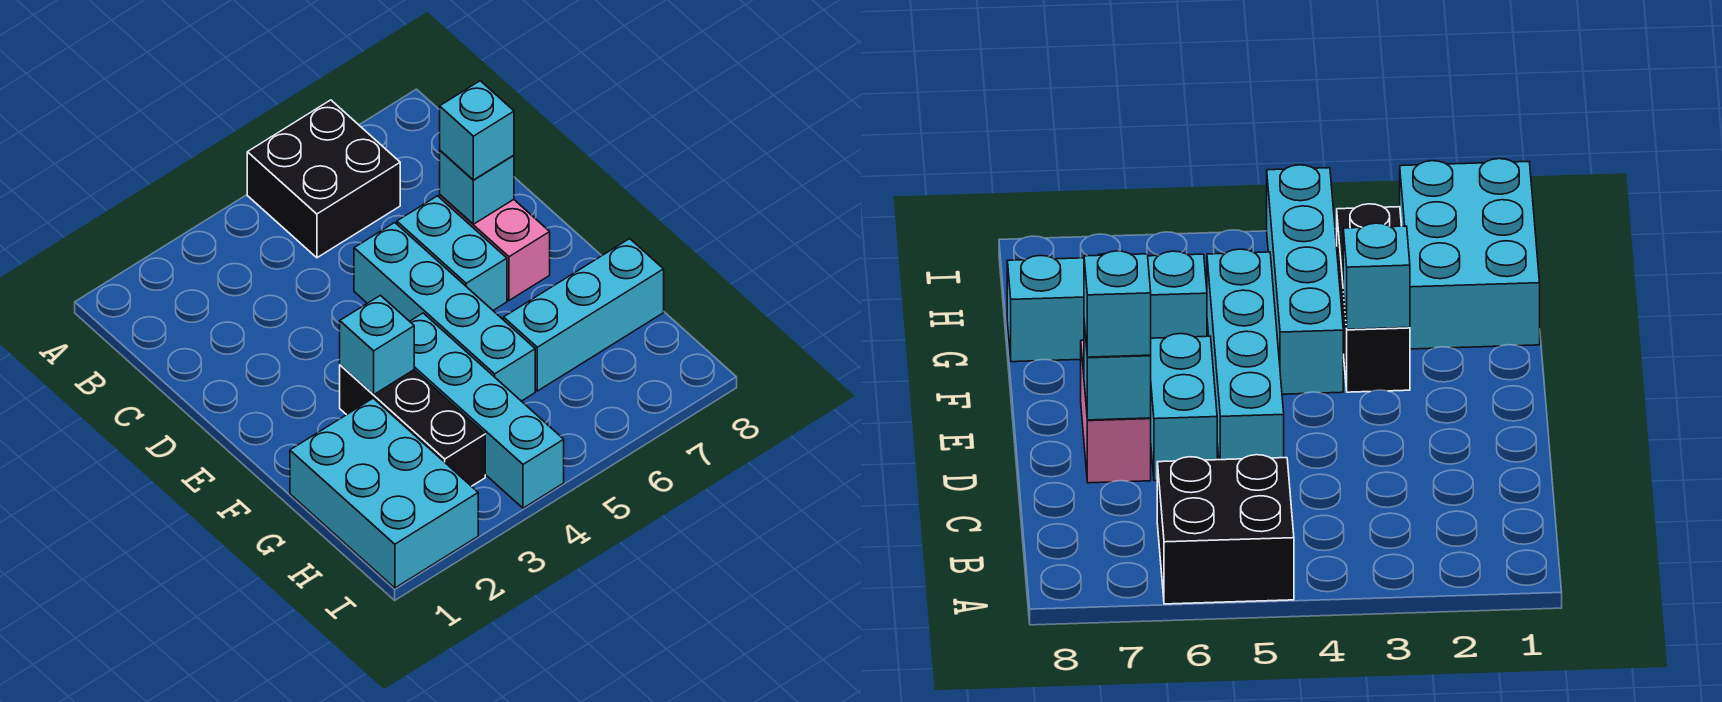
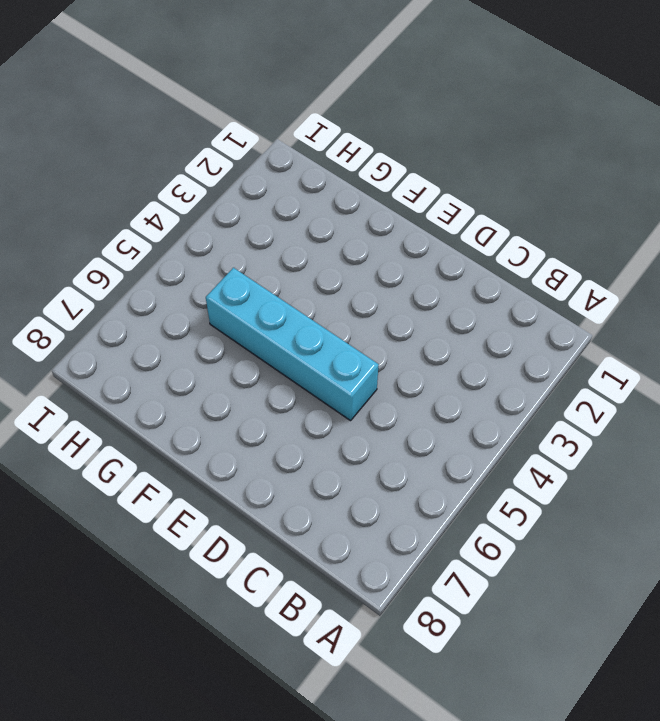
none -> black brick A5:B6 level 1
none -> cyan brick D6:E6 level 1

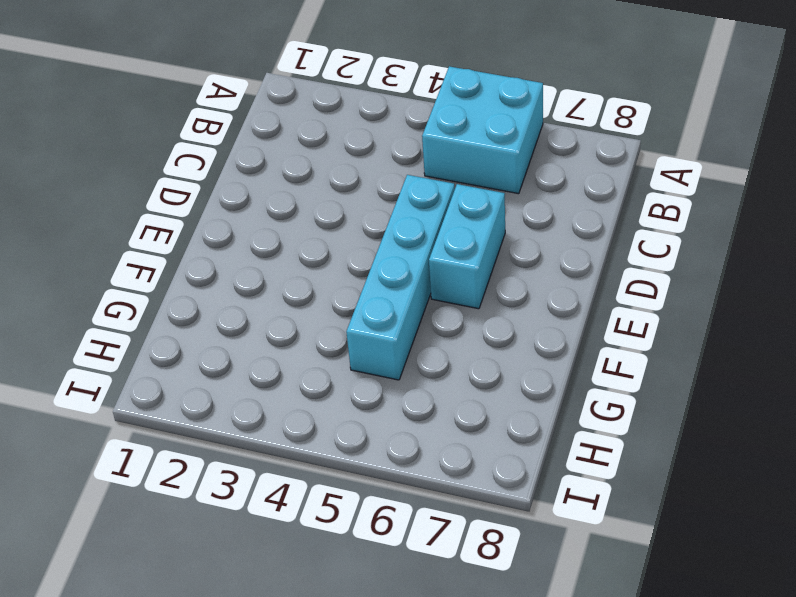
cyan brick A5:B6 level 1 -> black brick A5:B6 level 1
none -> pink brick D7:E7 level 1
none -> black brick F3:H3 level 1

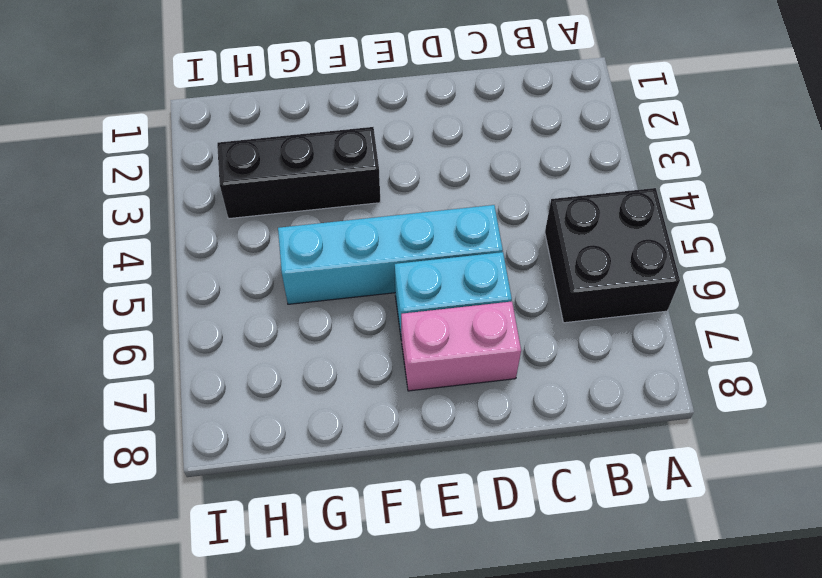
none -> cyan brick F4:I4 level 1
none -> cyan brick G1:I2 level 1

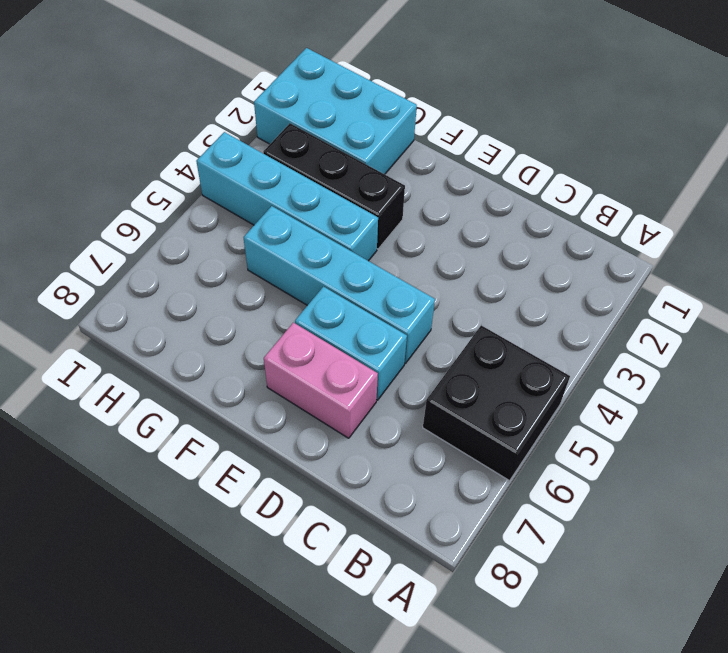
none -> cyan brick G6:G8 level 1
none -> cyan brick D7 level 2

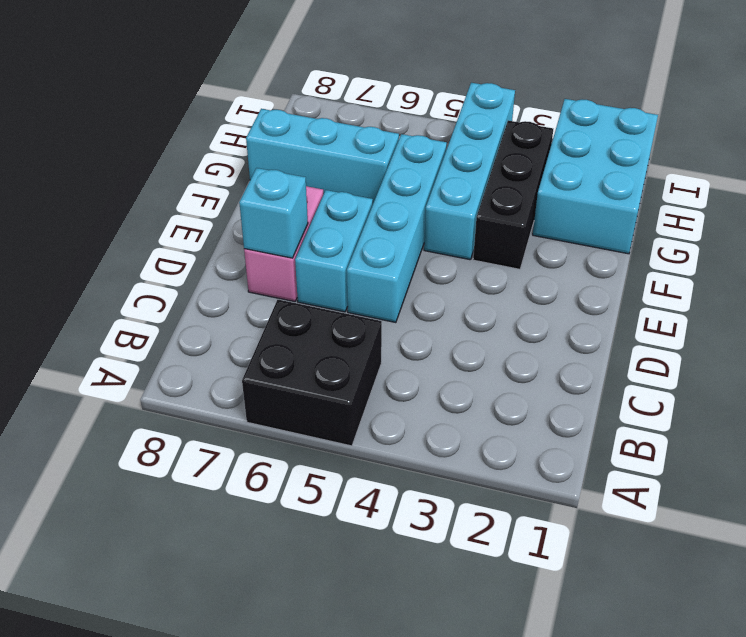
none -> cyan brick F3 level 2
none -> cyan brick D7 level 3

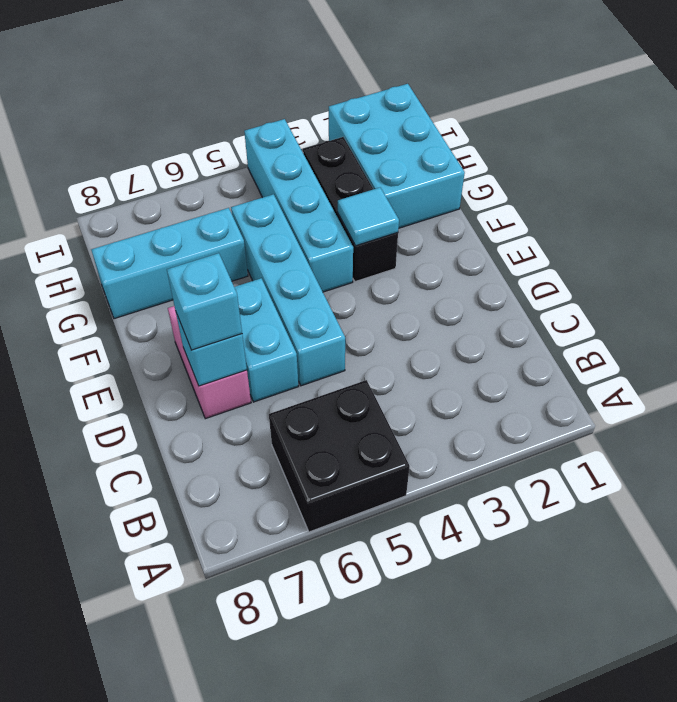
cyan tile F3 level 2 -> cyan brick F3 level 2

